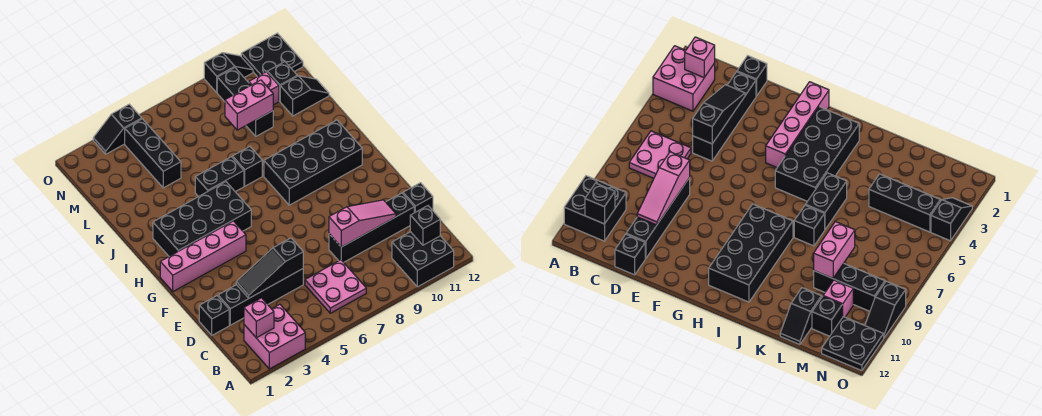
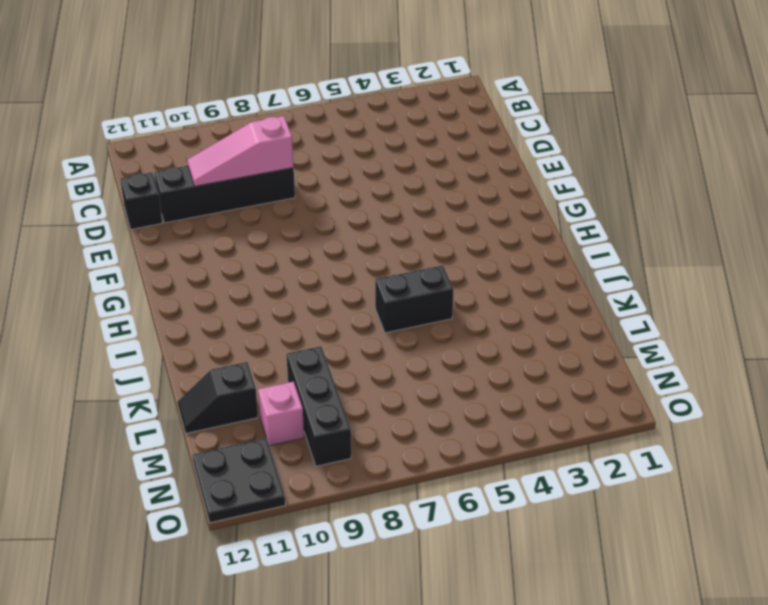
none -> pink brick A2:B3 level 1
none -> black brick A10:B11 level 1
none -> pink plate B6:C7 level 1

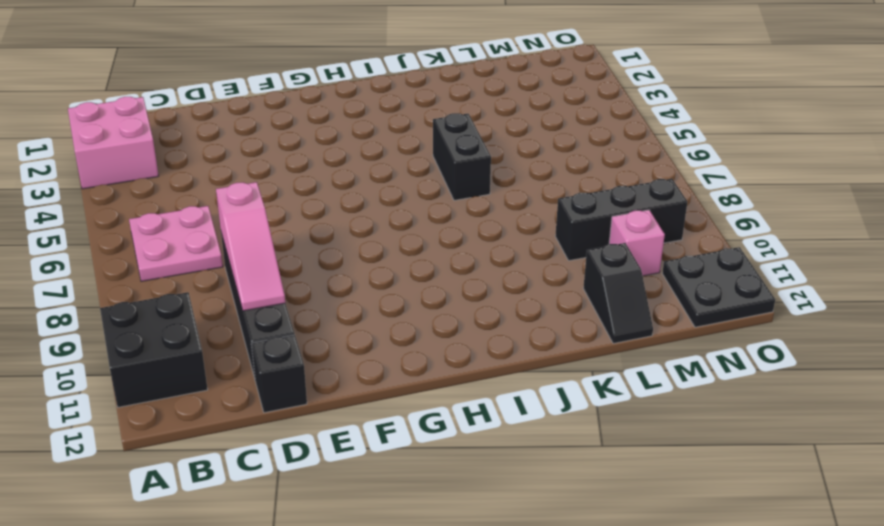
none -> black brick D1 level 1
none -> black brick D2:D5 level 1
none -> pink brick G1:G4 level 1

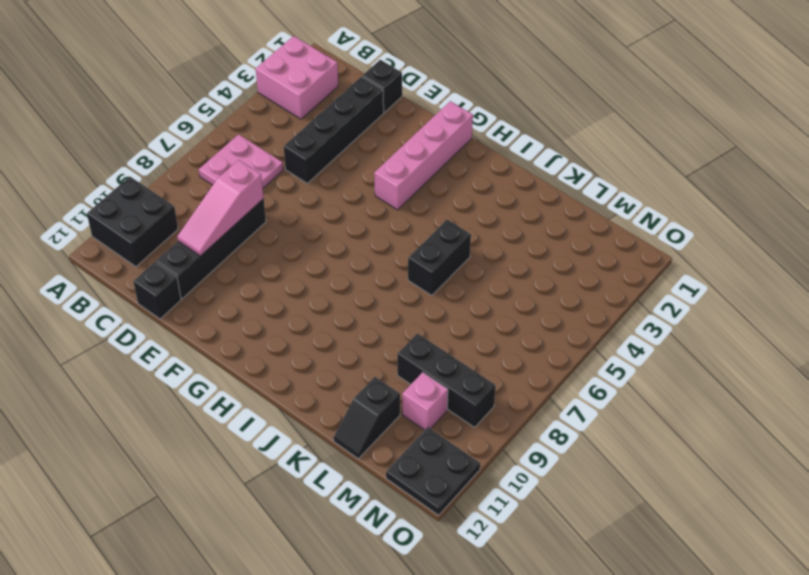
none -> black brick H2:I5 level 1
none -> black brick H8:I11 level 1
none -> black brick J7 level 1

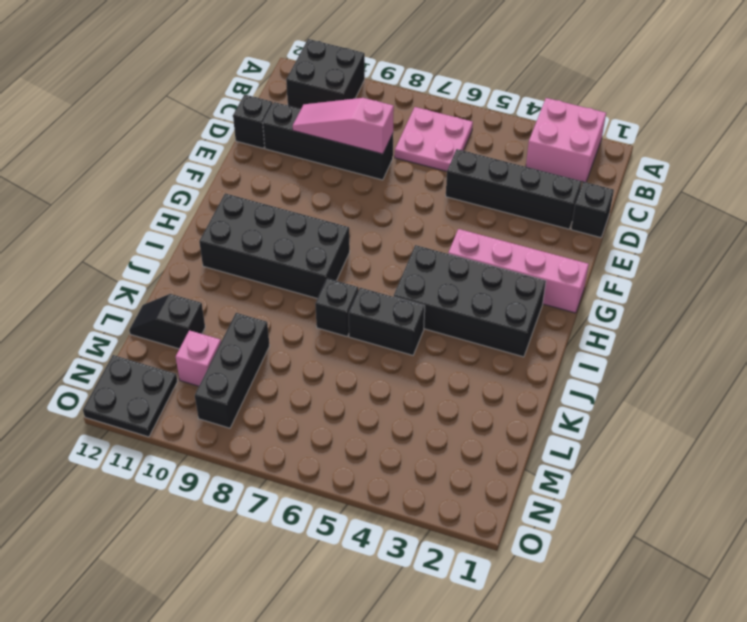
none -> black brick L4:N4 level 1
none -> black brick M11 level 1
none -> black slope O3:O4 level 1 top 4

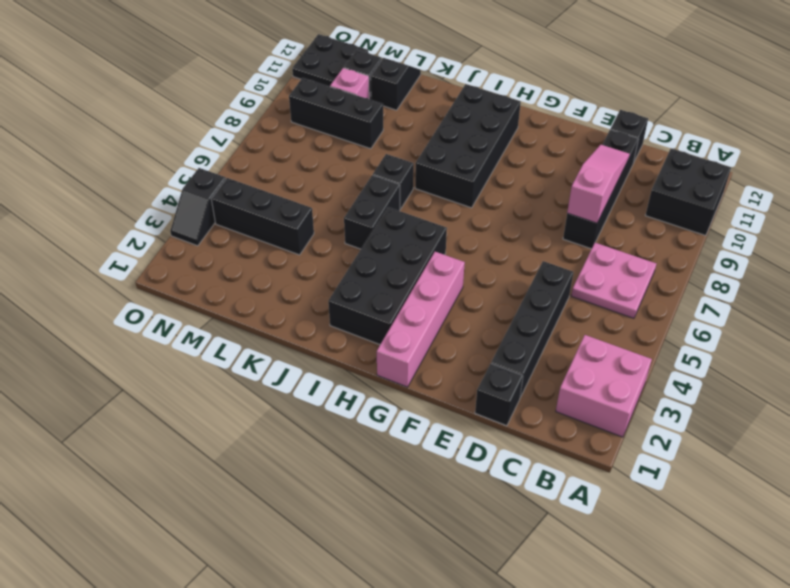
none -> black slope O9:O10 level 1 top 9
none -> pink brick B2 level 2
none -> black brick B11 level 2

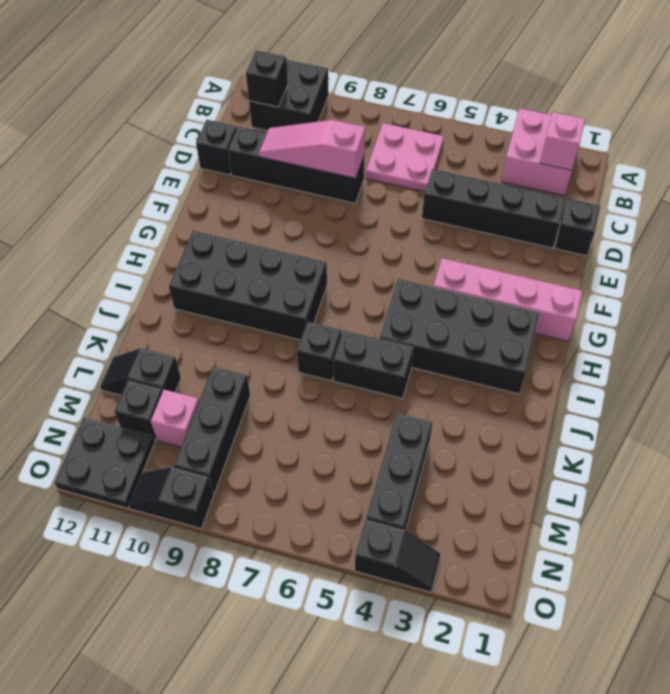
none -> black slope D3:D5 level 2 top 5
none -> pink brick L8:L9 level 2

